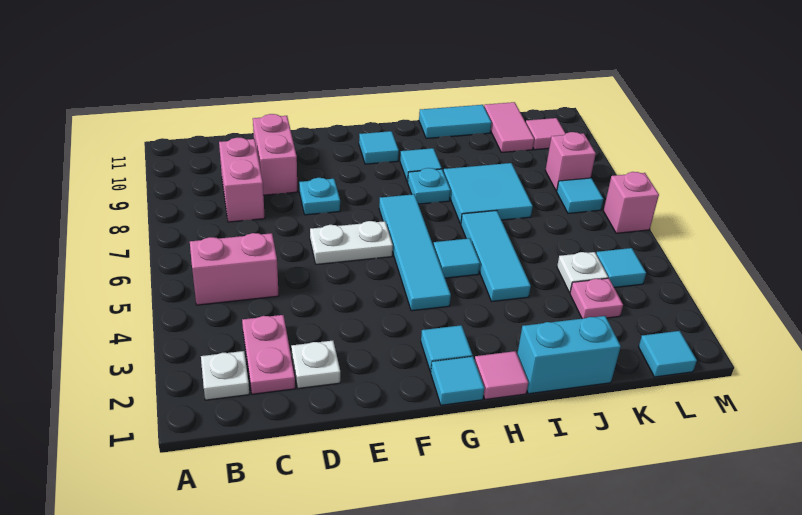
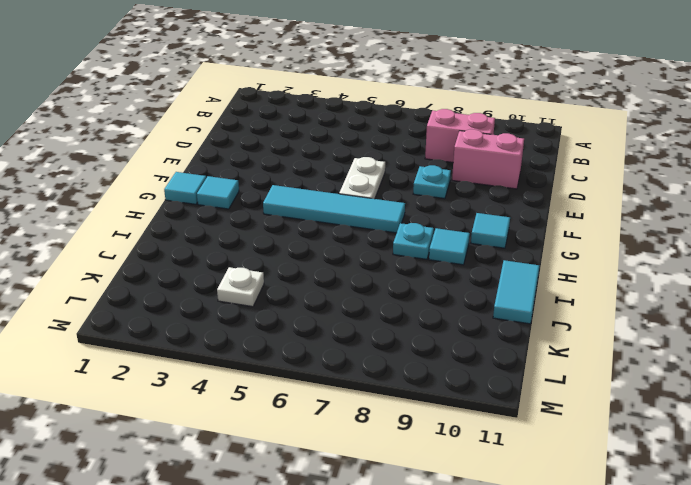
none -> white plate B2 level 1
none -> pink brick B5:C5 level 1
none -> pink plate C2:C3 level 1

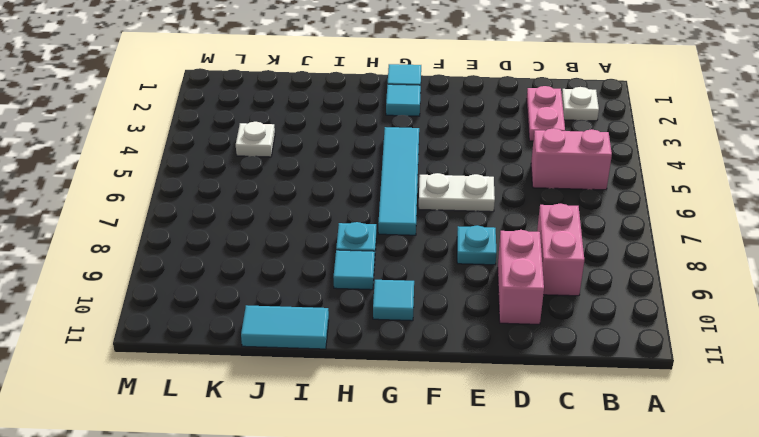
none -> white plate D2 level 1
none -> pink tile H1 level 1
none -> cyan tile H5 level 1

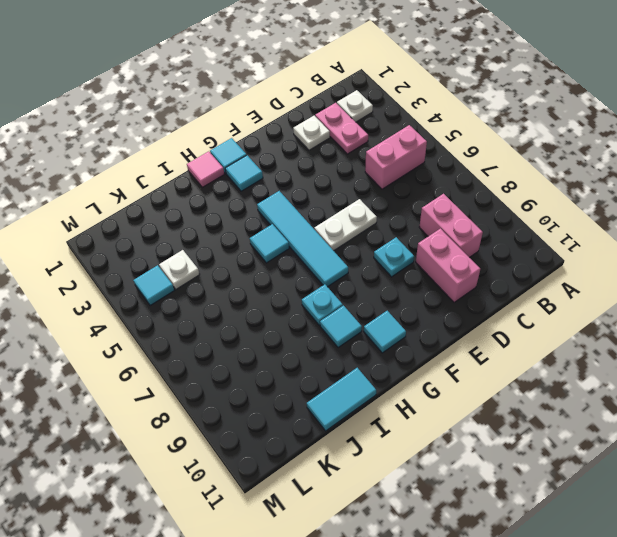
none -> cyan brick I1:J1 level 1
none -> cyan tile I4:I6 level 1
none -> cyan tile I7:J8 level 1

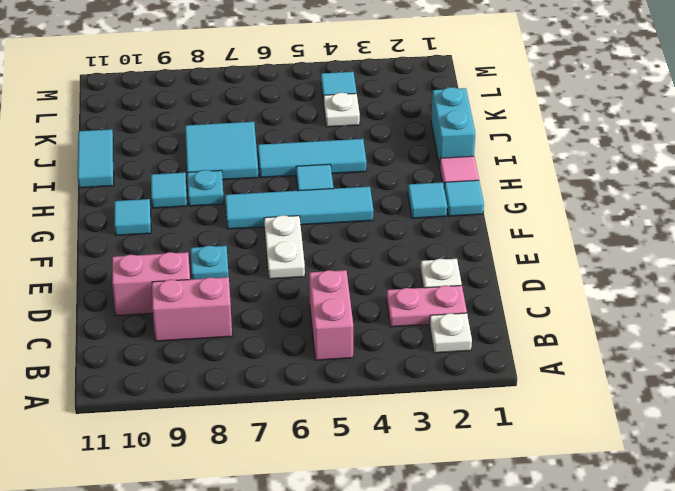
none -> pink plate K3 level 1
none -> pink tile K10:K11 level 1
none -> cyan tile L1 level 1

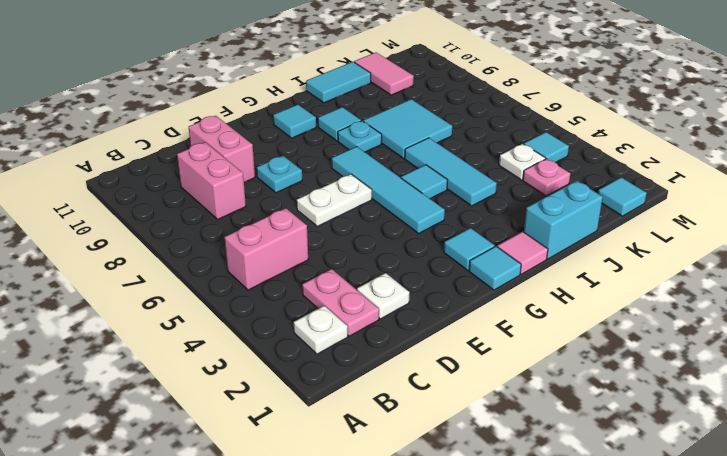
none -> cyan tile L7 level 1
none -> pink brick L8 level 1
none -> pink tile L10 level 1

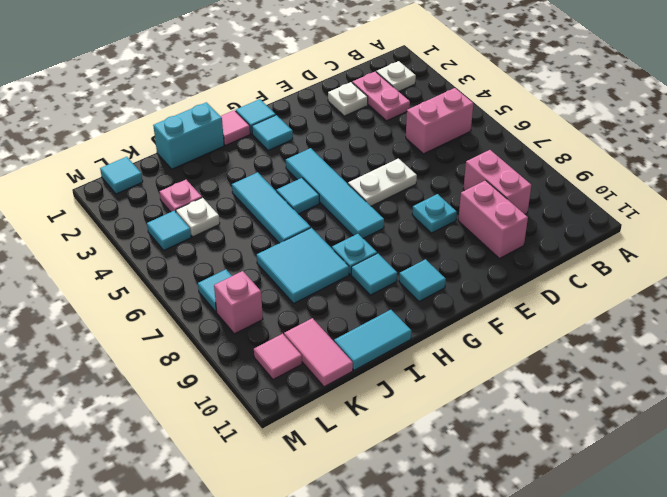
none -> pink brick M6 level 1

